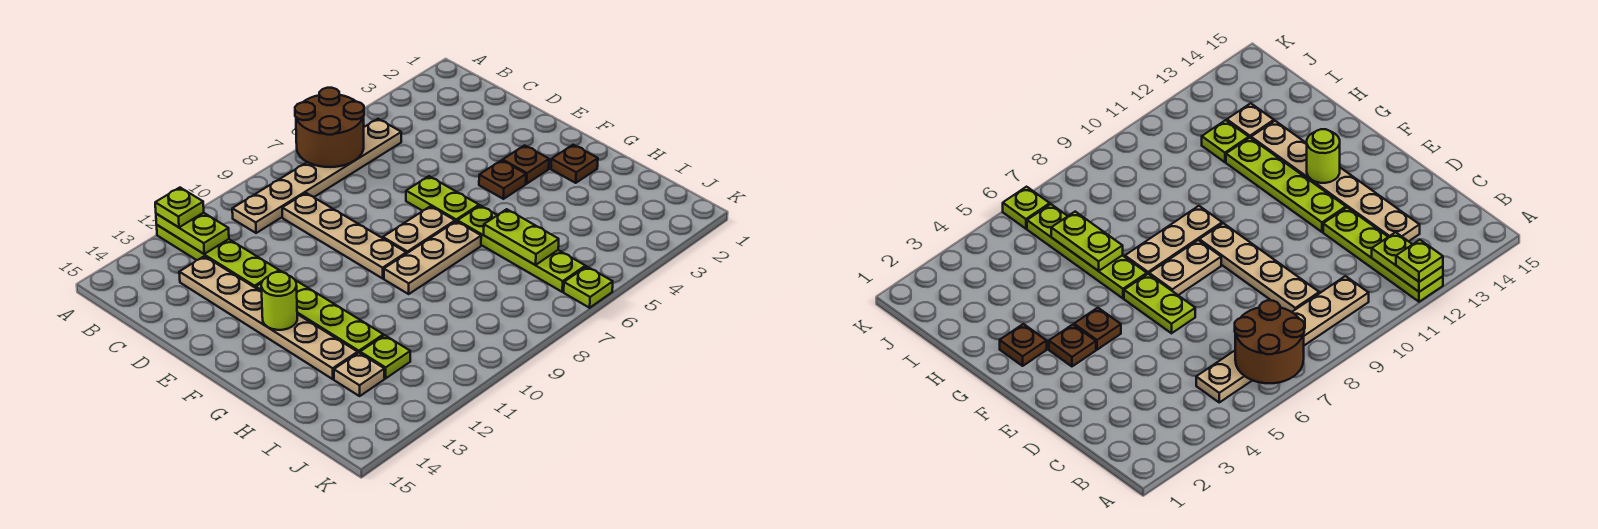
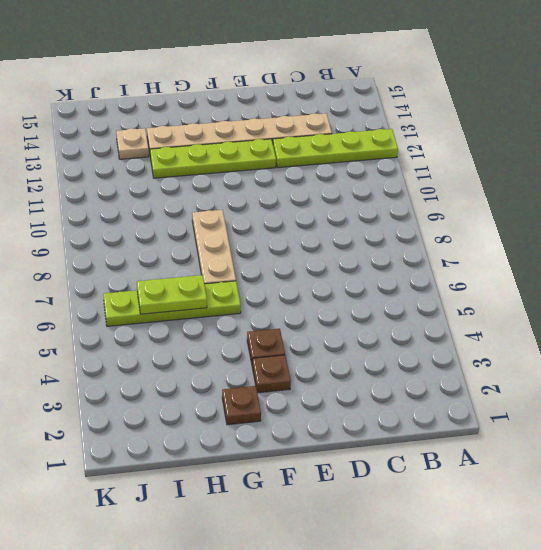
none -> tan plate B5:B10 level 1
none -> tan plate C9:F9 level 1
none -> lime plate E6:F6 level 1

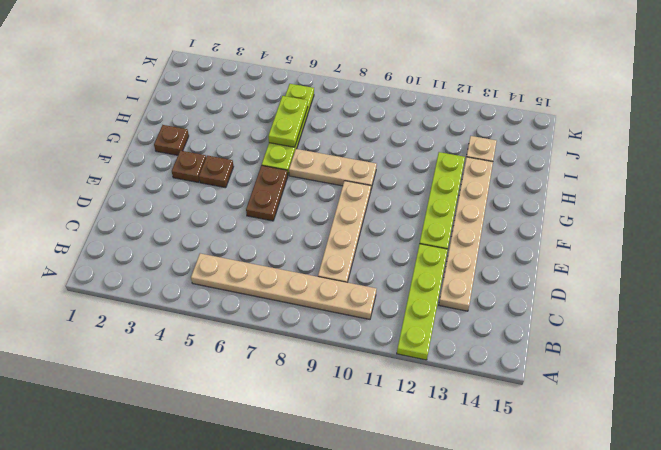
brown plate E6:F6 level 1 -> lime plate E6:F6 level 1
none -> tan plate F7:F8 level 1
none -> lime plate I12 level 1
none -> lime plate K6 level 1

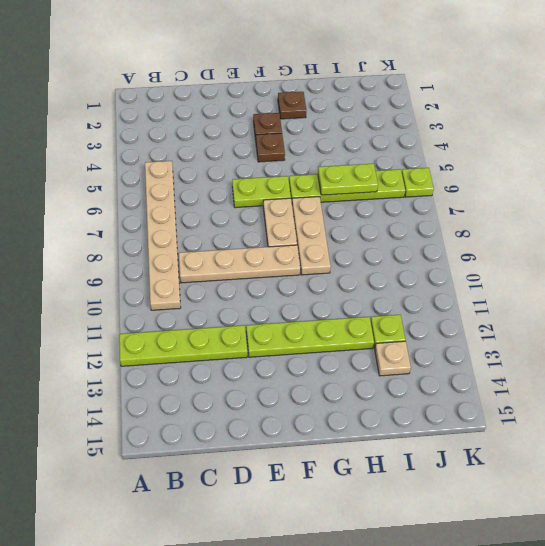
none -> tan plate C13:H13 level 1
none -> brown round brick A6:B7 level 2
none -> lime plate A12:B12 level 2

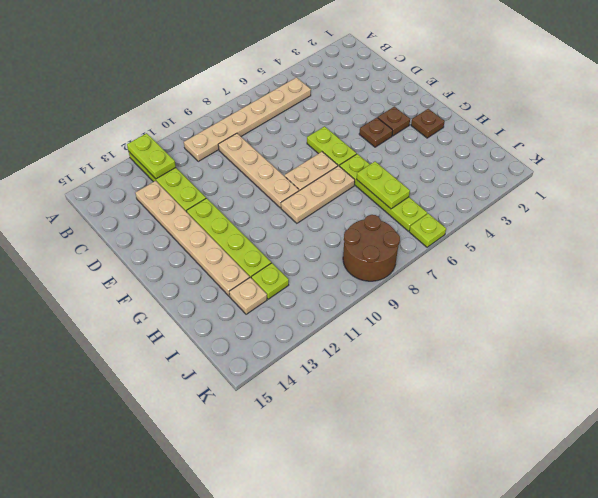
brown round brick J8:K9 level 1 -> brown round brick A6:B7 level 2
none -> lime round brick F13 level 2
none -> lime plate A12 level 3

